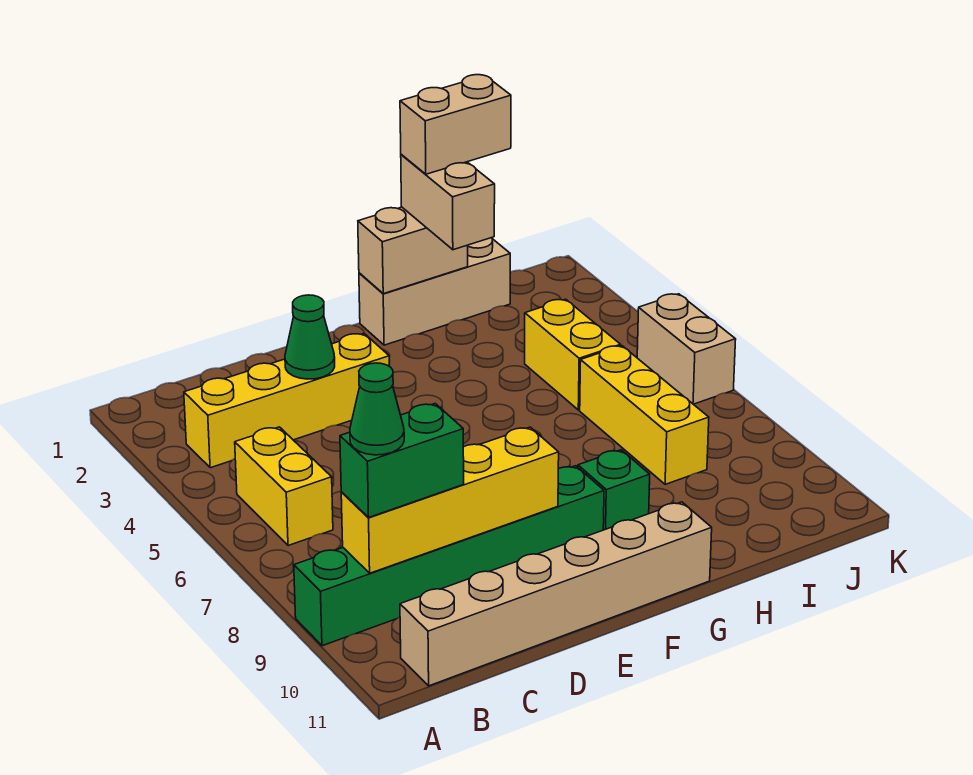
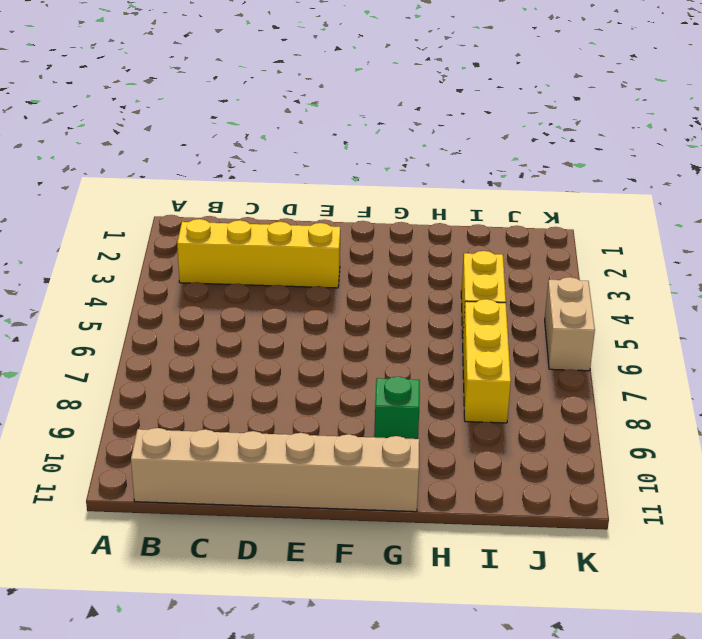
none -> green brick A9:F9 level 1
none -> yellow brick B5:B6 level 1
none -> tan brick G1:I1 level 1

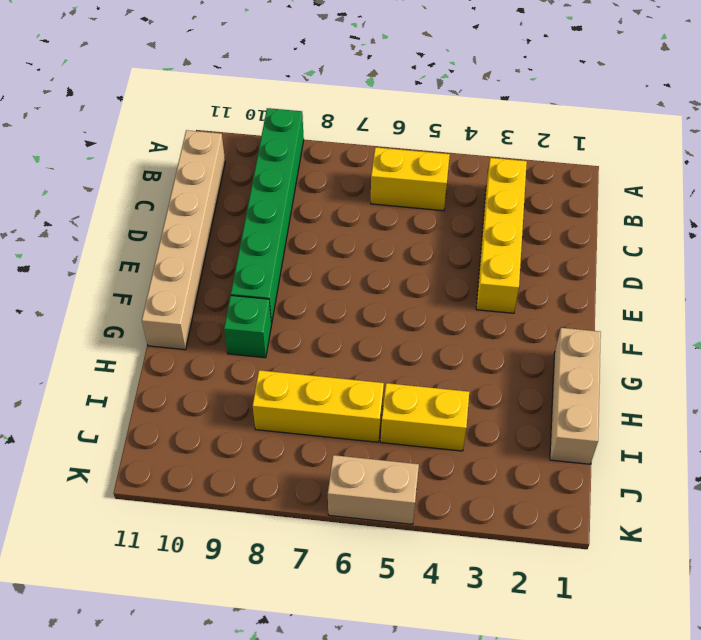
none -> yellow brick B9:E9 level 2
none -> green cone D3 level 2
none -> tan brick G1:H1 level 2

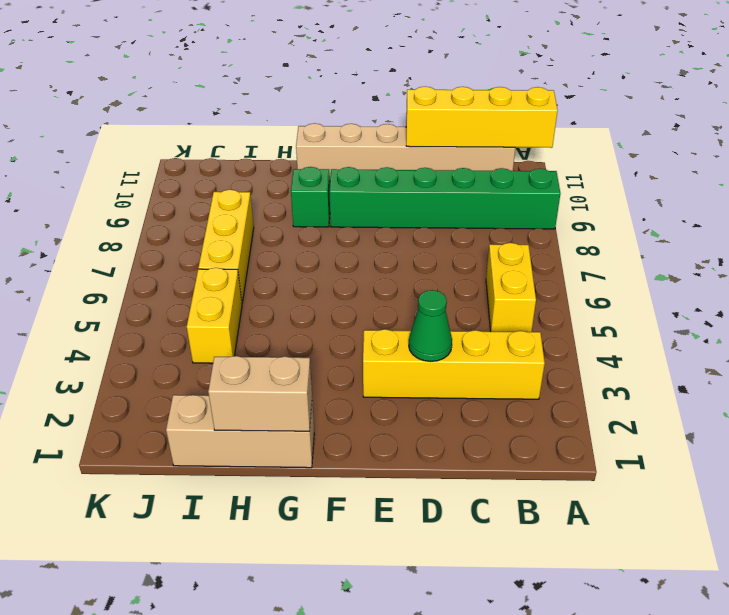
yellow brick A11:D11 level 2 -> yellow brick B9:E9 level 2
none -> tan brick K5:K6 level 1
none -> green brick B9:C9 level 3
none -> tan brick H1:H2 level 3

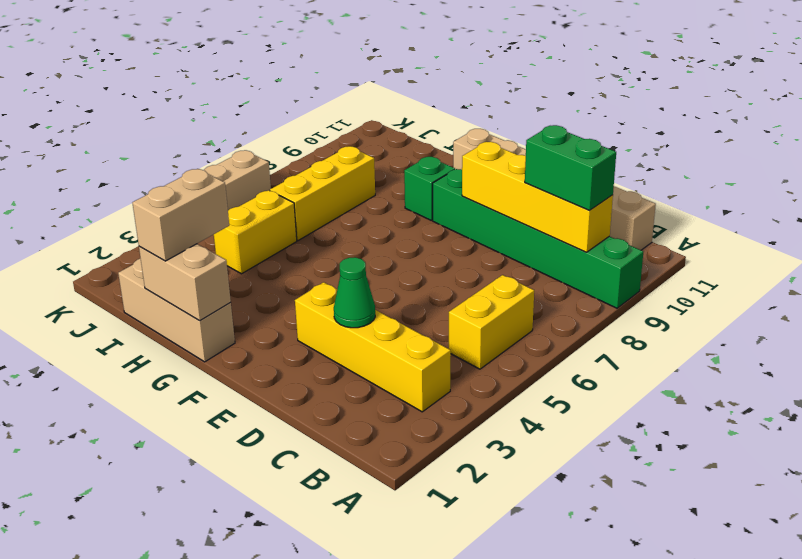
none -> green cone B9 level 4
none -> tan brick H1:I1 level 4

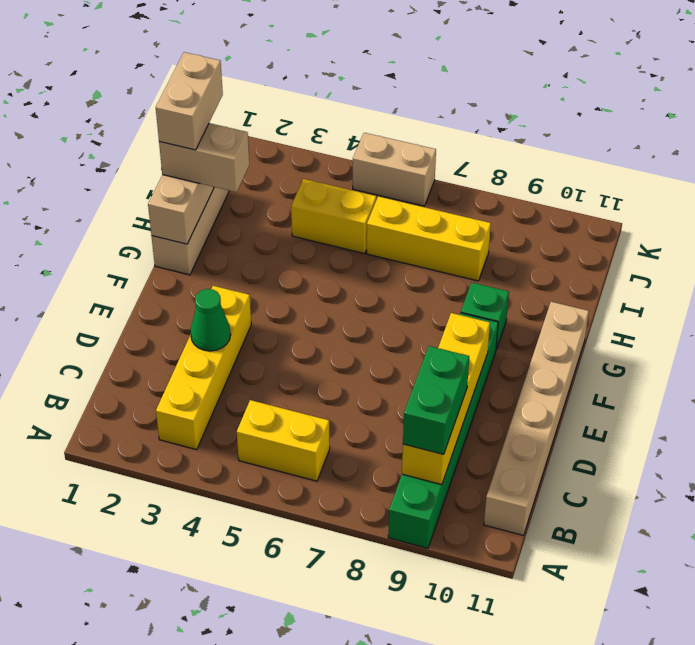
none -> green cone B9 level 4

